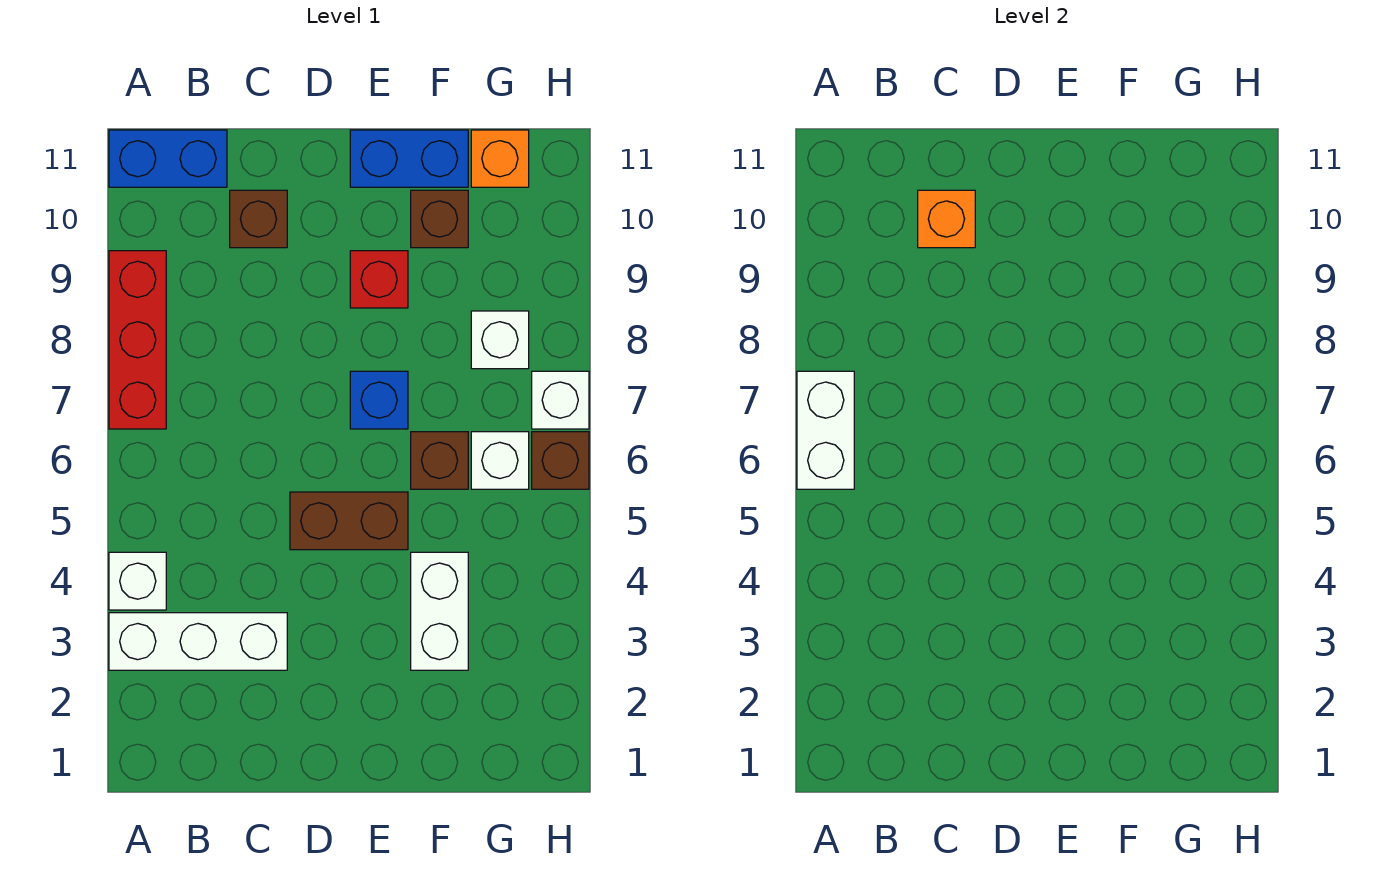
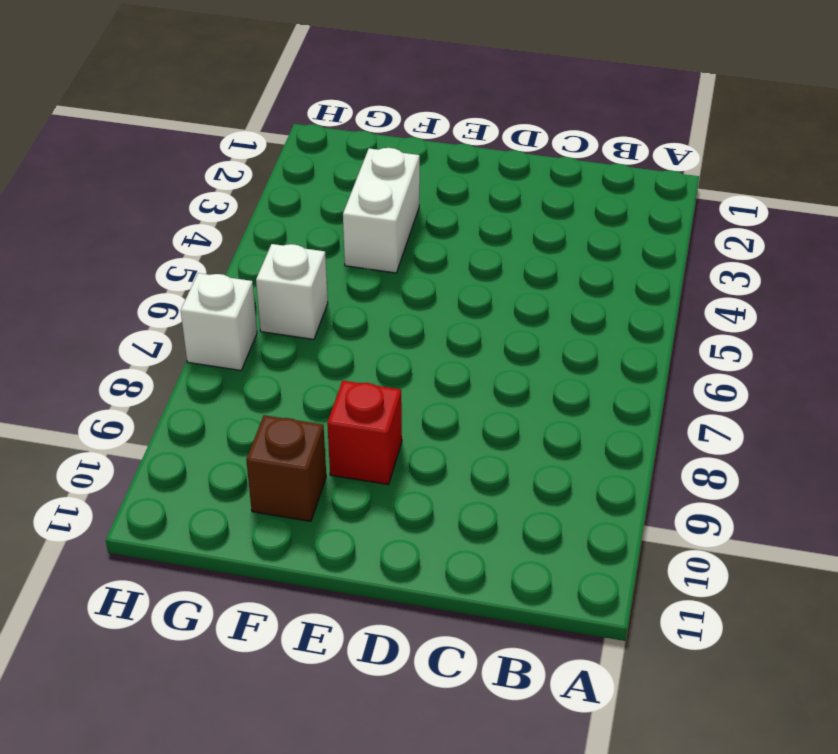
none -> white brick A3:C3 level 1
none -> white brick A4 level 1
none -> red brick A7:A9 level 1

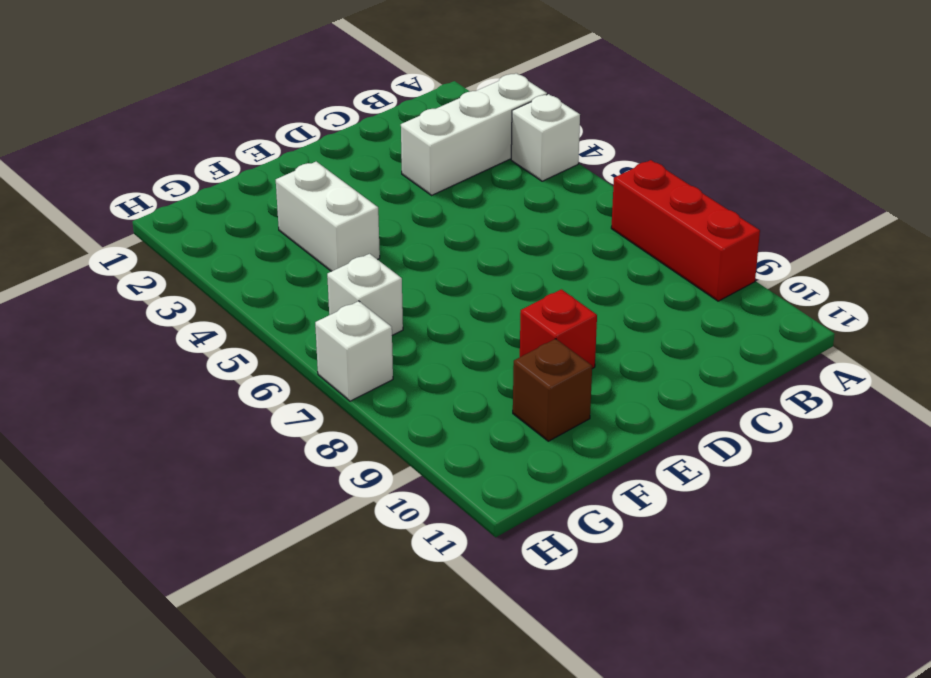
none -> blue brick A11:B11 level 1
none -> brown brick C10 level 1
none -> brown brick D5:E5 level 1

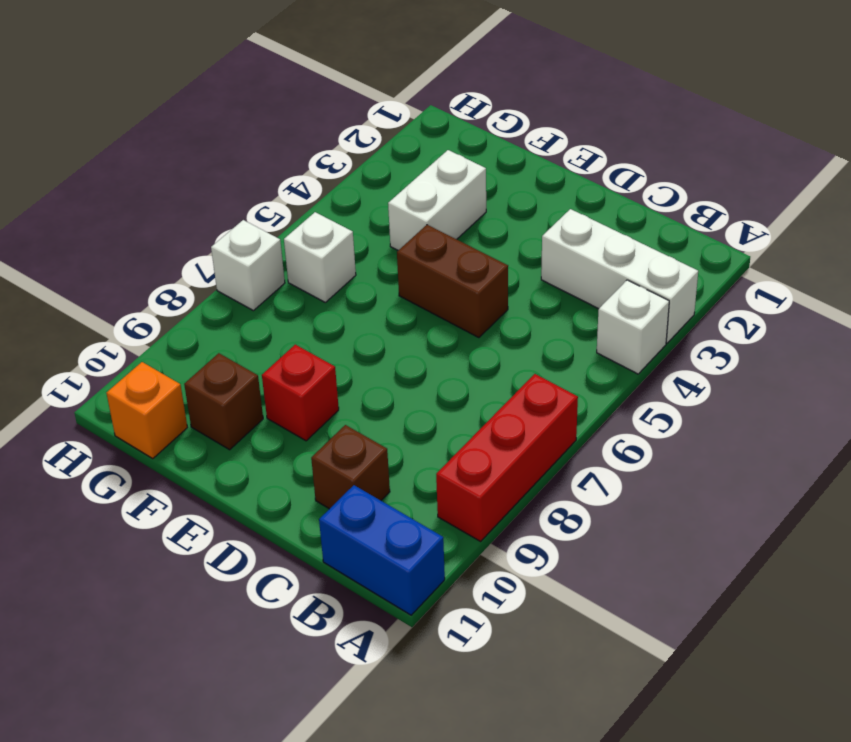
none -> blue brick E7 level 1
none -> blue brick E11:F11 level 1
none -> brown brick F6 level 1

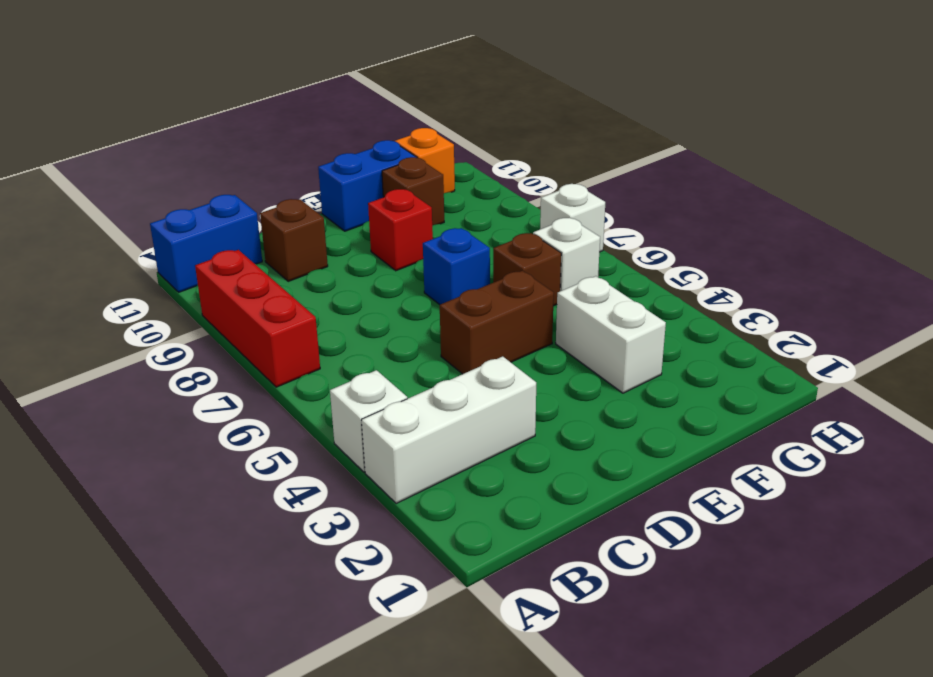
none -> white brick G8 level 1
none -> brown brick H6 level 1
none -> white brick A6:A7 level 2

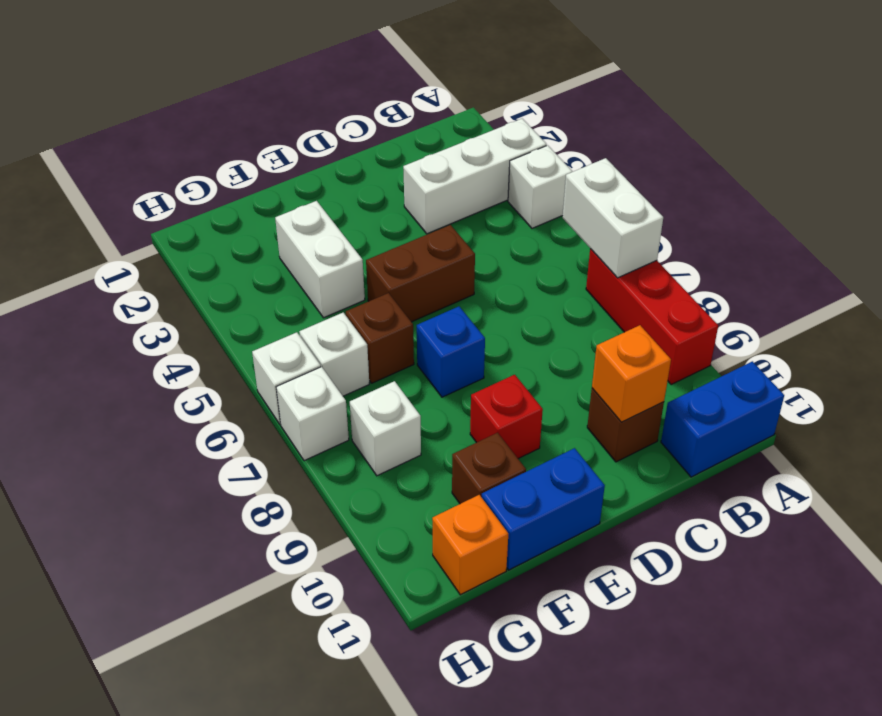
white brick H6 level 1 -> brown brick H6 level 1

